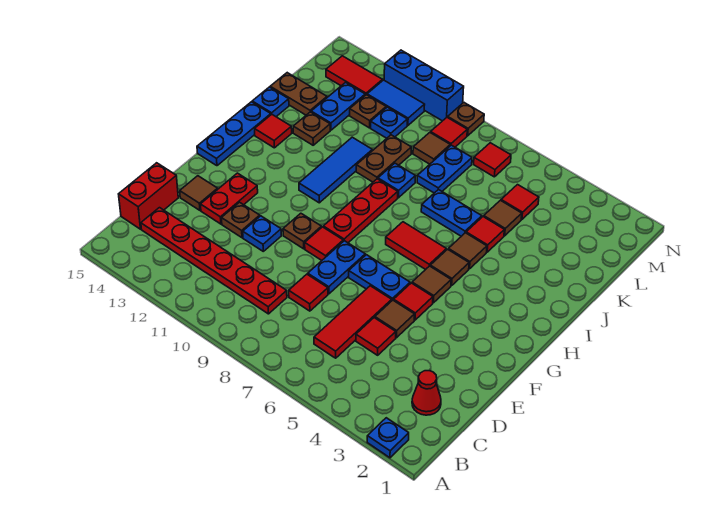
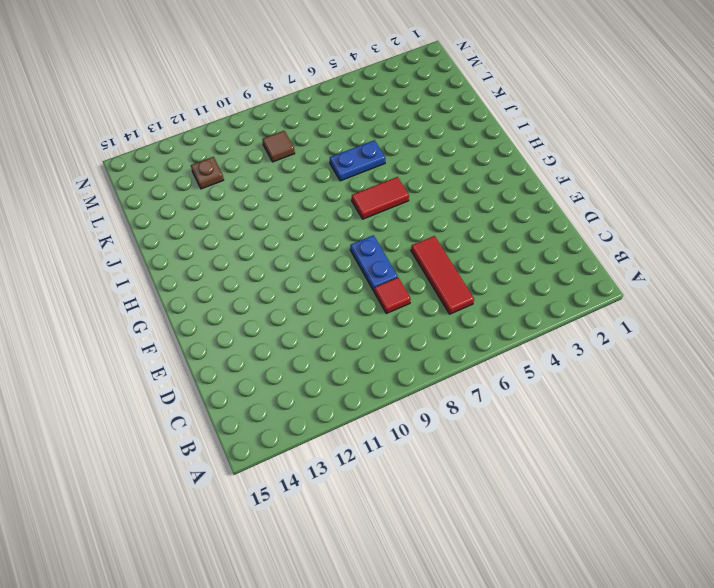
none -> blue plate A2 level 1
none -> red cone C2 level 1
none -> red plate C9:C14 level 1
none -> red brick C15:D15 level 1

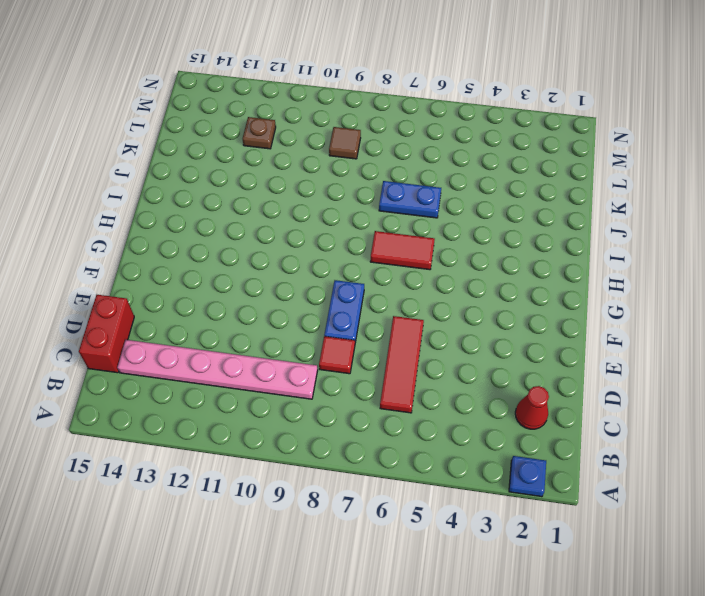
pink plate C9:C14 level 1 -> red plate C9:C14 level 1
none -> red tile D5 level 1
none -> brown tile E5 level 1
none -> blue plate E11 level 1
none -> brown plate E12 level 1

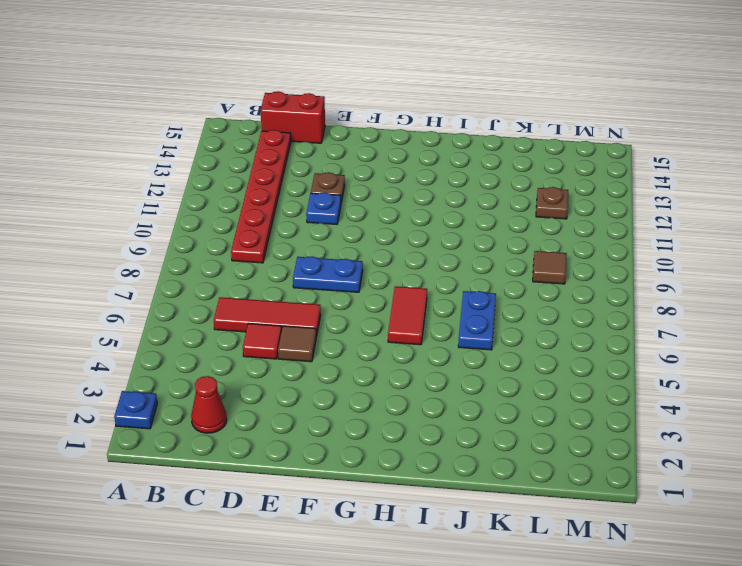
none -> red tile D8 level 1
none -> red plate E13:F13 level 1
none -> brown tile E14 level 1
none -> red tile F5 level 1

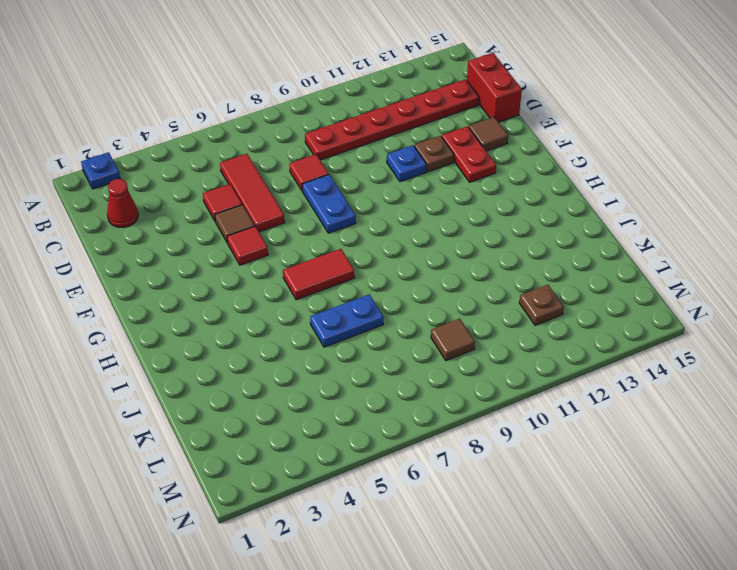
none -> blue plate F6:F7 level 1
none -> red tile F9 level 1
none -> brown plate F10 level 1
none -> brown tile G5 level 1

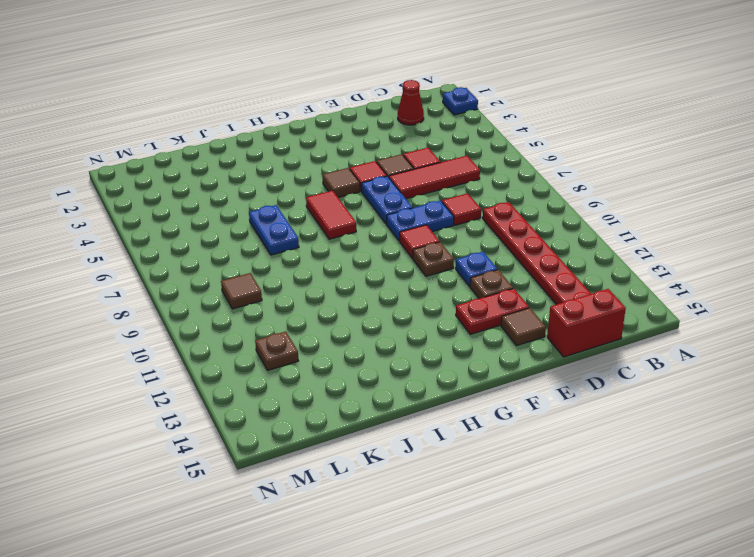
none -> red plate G9:I9 level 1
none -> blue plate G15:I15 level 1
none -> brown tile H5 level 1
none -> blue tile H11:J11 level 1

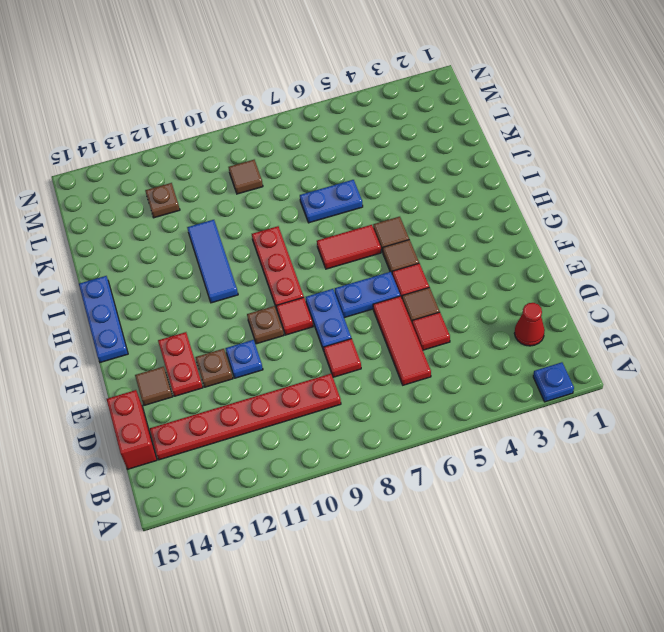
none -> brown tile I5 level 1
none -> red tile I14 level 1
none -> red tile J5 level 1
none -> blue plate J9 level 1

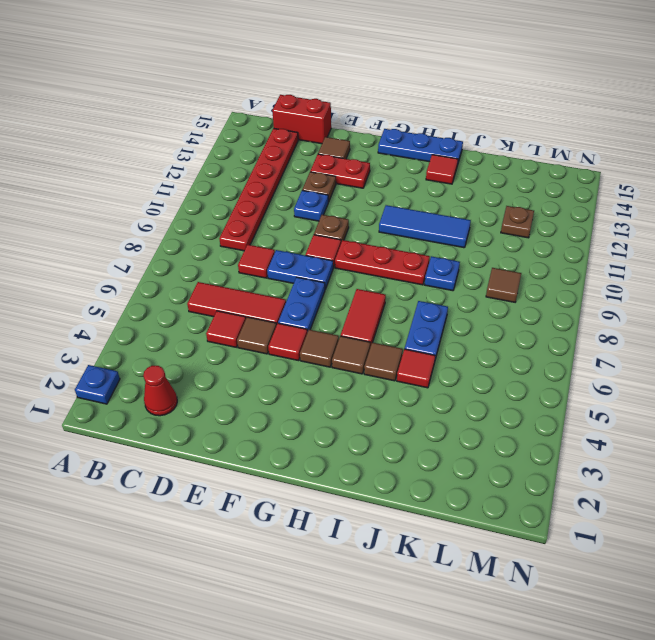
none -> brown plate J10:K10 level 1
none -> brown plate J13 level 1
none -> blue plate J15 level 1
none -> brown tile K5 level 1

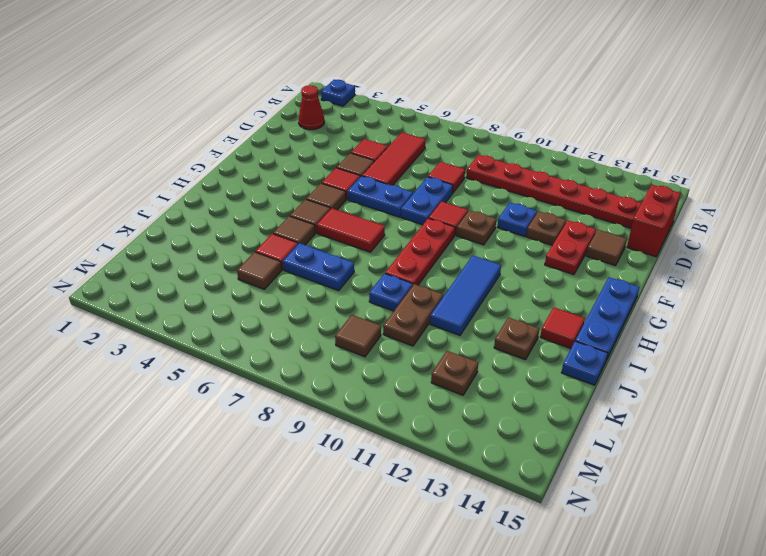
none -> blue plate K8:L8 level 1
none -> blue plate K13:L13 level 1
none -> brown plate K14:K15 level 1
none -> red tile L5 level 1

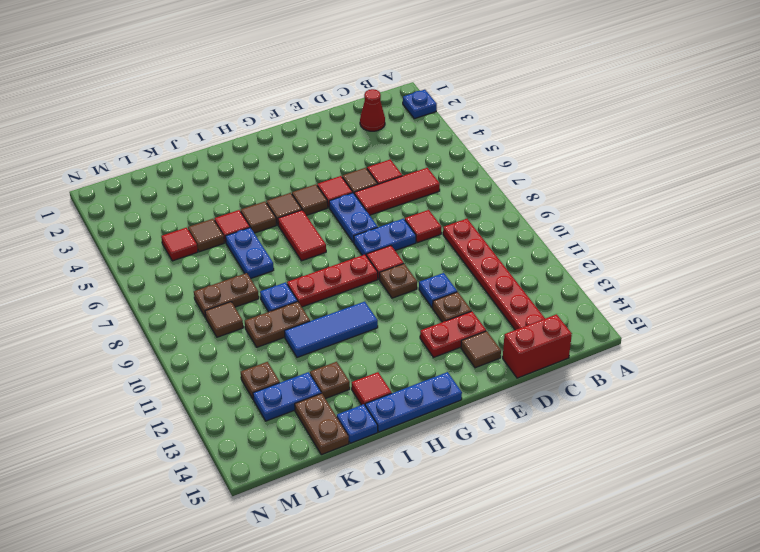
brown plate K8:L8 level 1 -> blue plate K8:L8 level 1
none -> blue plate L11 level 1
none -> red tile M7 level 1
none -> red tile M9 level 1
none -> blue tile M11:M12 level 1

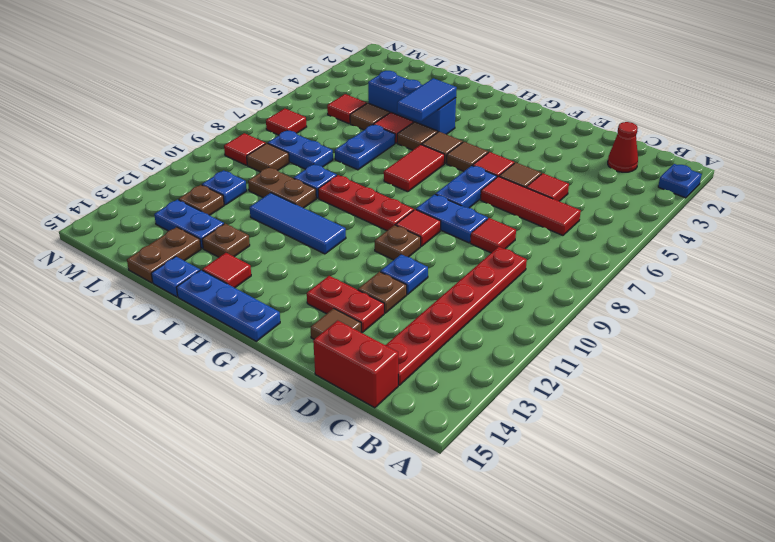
blue brick I4:K4 level 1 -> blue brick N10:N12 level 1
blue tile I4:I5 level 2 -> blue tile M11:M12 level 1
none -> red tile M13:M14 level 1
none -> brown plate N9 level 1

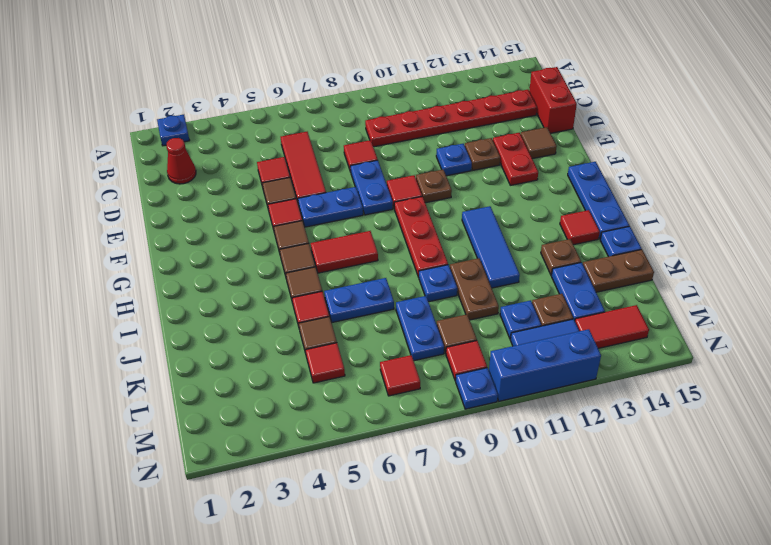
blue plate N9 level 1 -> brown plate N9 level 1

